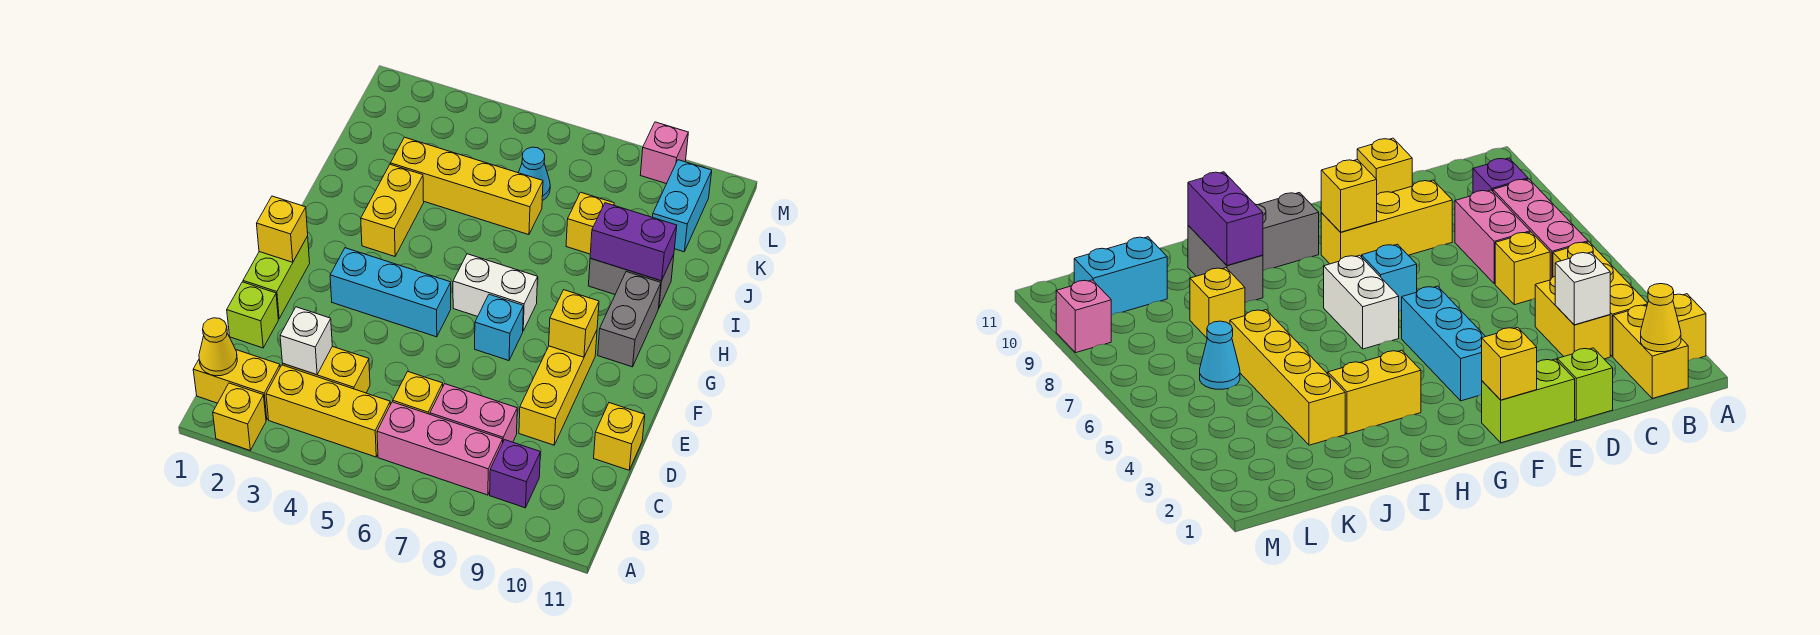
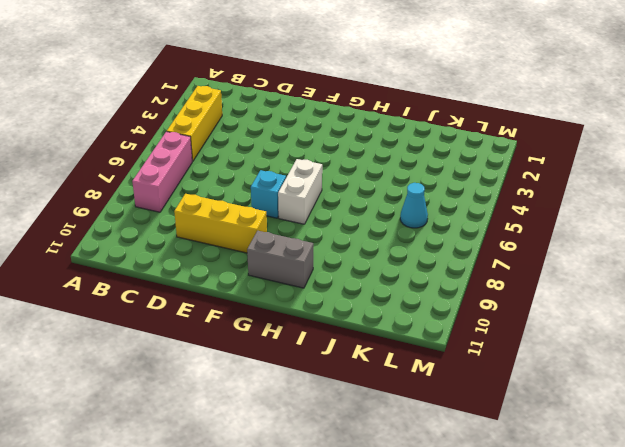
none -> yellow brick A2 level 1
none -> yellow brick B1:B2 level 1
none -> purple brick B9 level 1

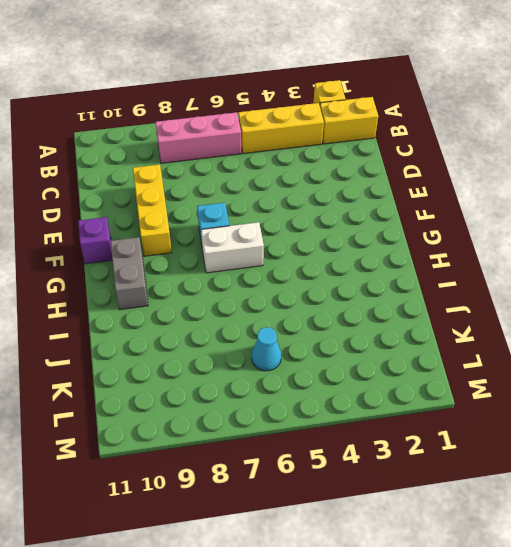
purple brick F11 level 1 -> purple brick B9 level 1
none -> yellow brick C3:C4 level 1
none -> yellow brick C6 level 1
none -> pink brick C7:C8 level 1

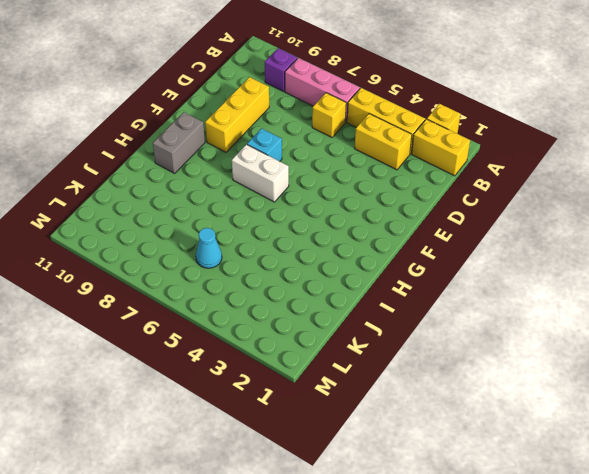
none -> pink brick C7:C8 level 1
none -> lime brick D1 level 1
none -> yellow brick D11 level 1

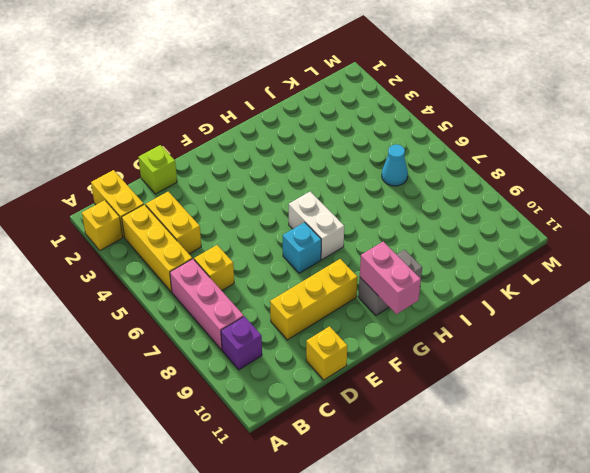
pink brick G10:G11 level 2 -> pink brick C7:C8 level 1
none -> lime brick E1:F1 level 1
none -> cyan brick F3:F5 level 1
none -> yellow brick H3:I3 level 1

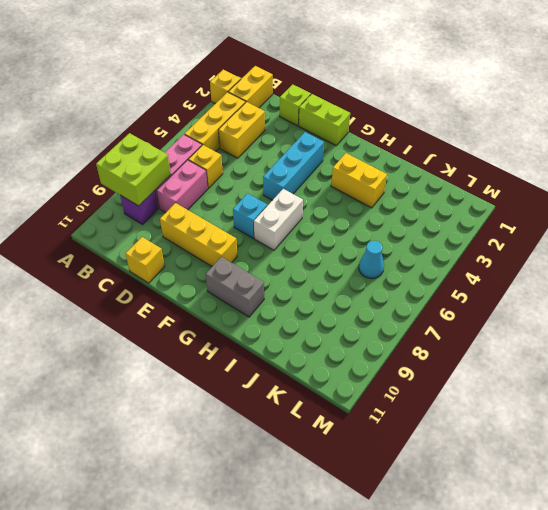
lime brick A8:B9 level 2 -> none
none -> grey brick I9:I10 level 1
none -> yellow brick J3:J6 level 1
none -> yellow brick J8 level 1

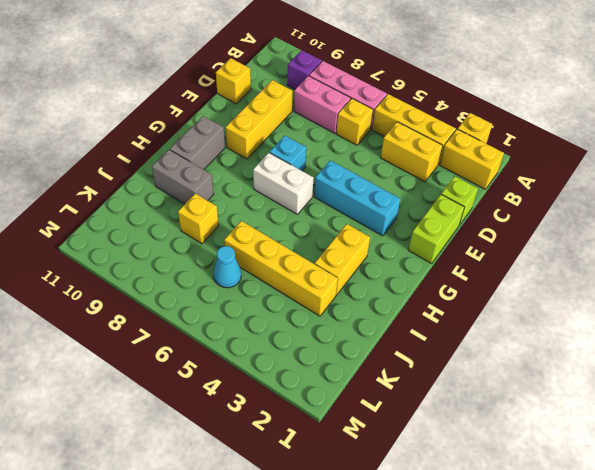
none -> cyan brick K10:L10 level 1
none -> pink brick M9 level 1
none -> yellow cone B1 level 2

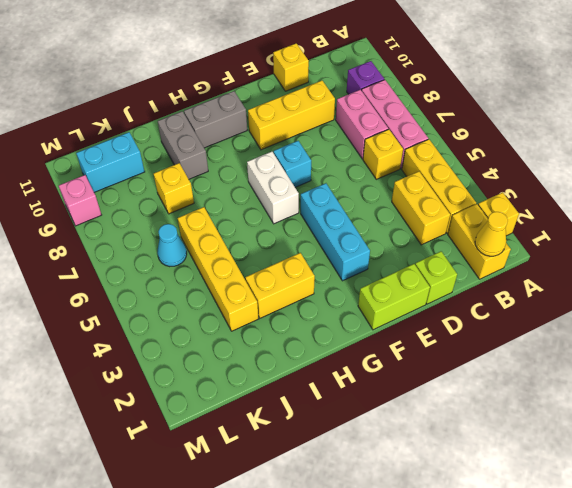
none -> white brick C3 level 2
none -> yellow brick F1 level 2
none -> yellow brick F9 level 2

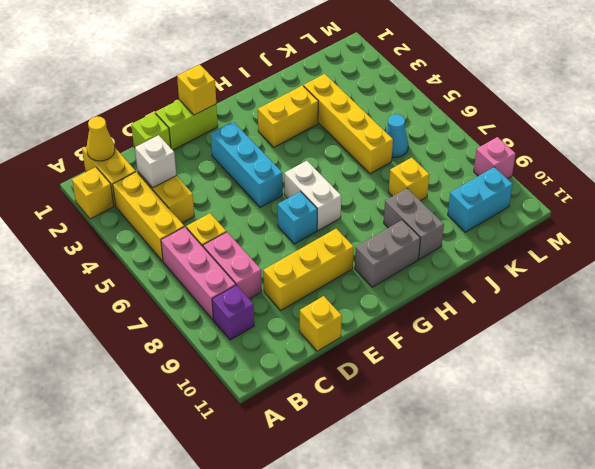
none -> yellow brick F9 level 2
none -> purple brick I9:I10 level 2

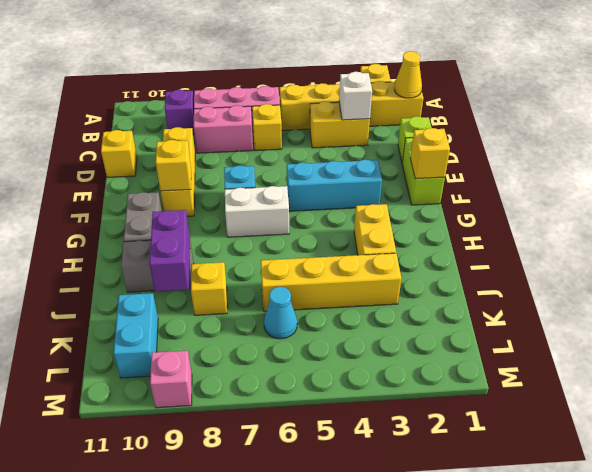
purple brick I9:J9 level 2 -> purple brick I9:I10 level 2

